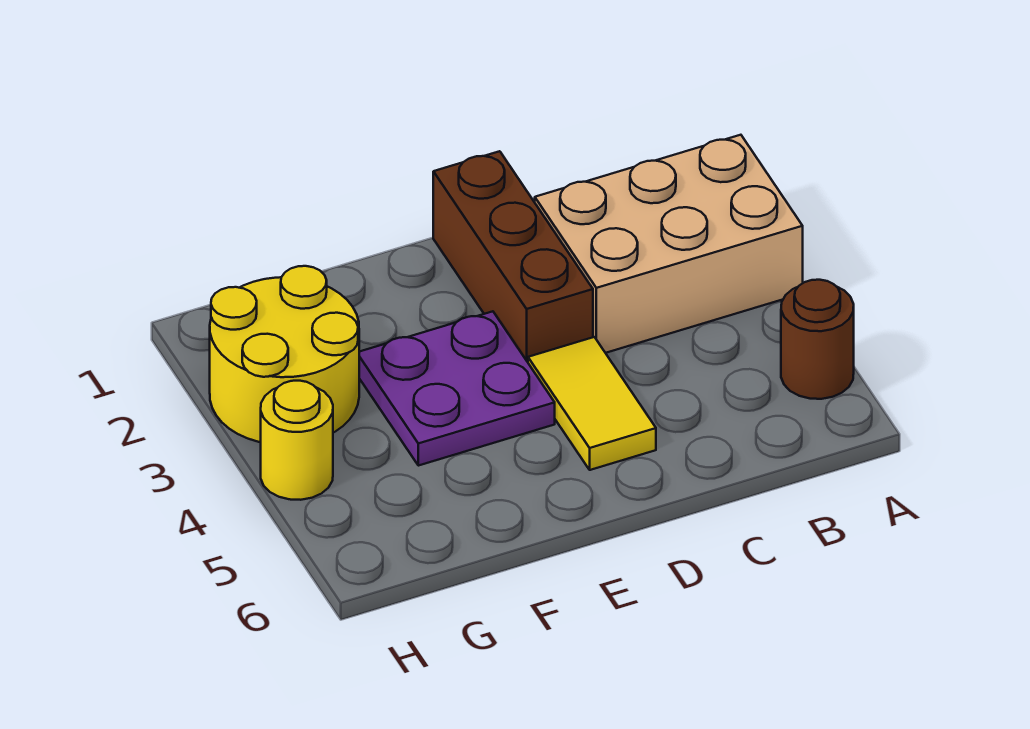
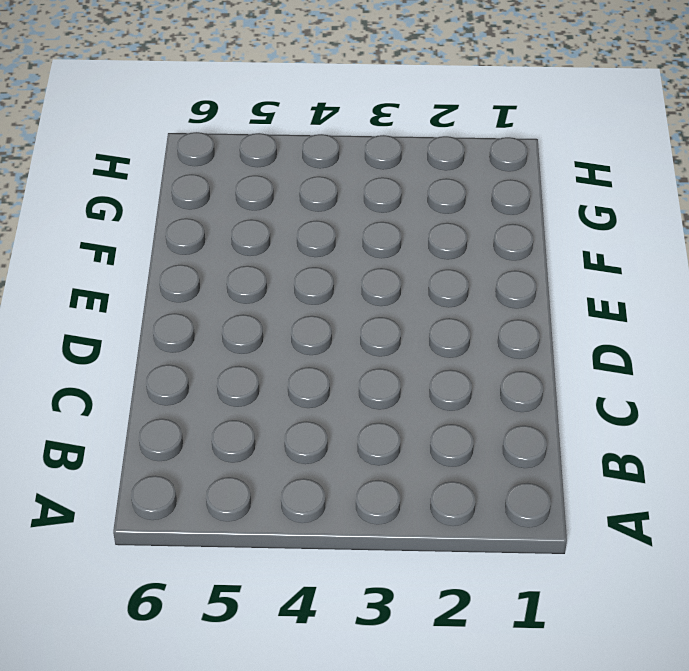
none -> tan brick A2:C3 level 1
none -> brown round brick A5 level 1

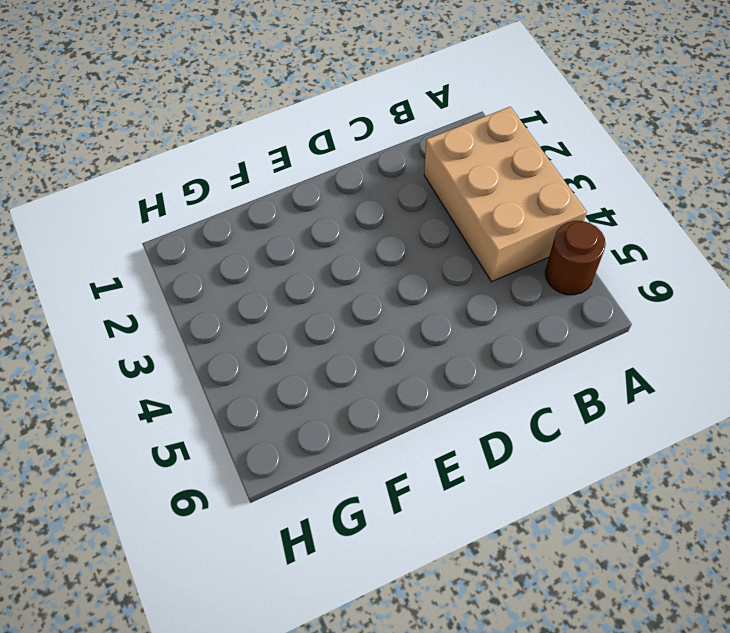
tan brick A2:B4 level 1 -> tan brick A2:C3 level 1
none -> brown brick D1:D3 level 1
none -> yellow tile D4:D5 level 1

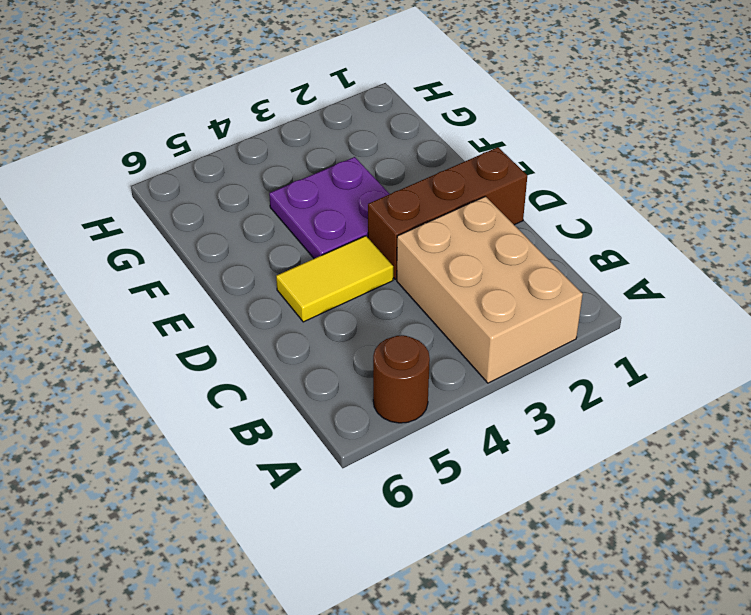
none -> yellow round brick G2:H3 level 1
none -> yellow round brick H4 level 1

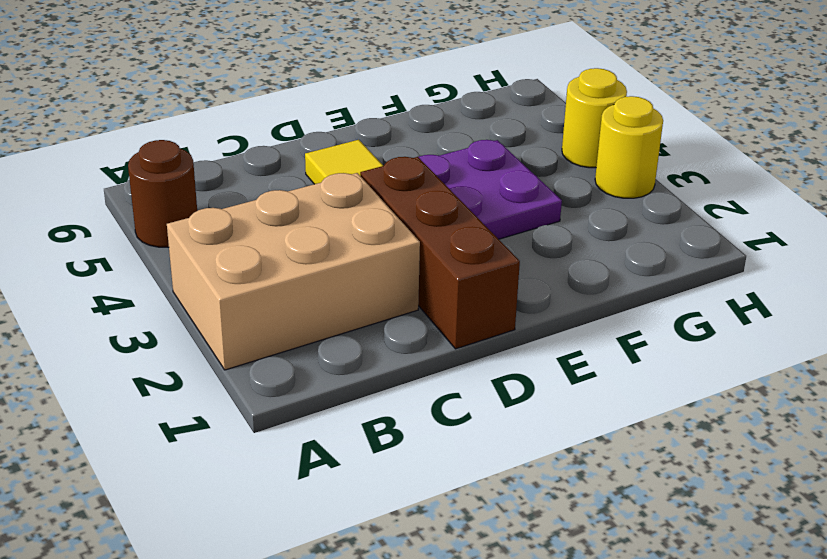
yellow round brick H3 level 1 -> yellow round brick G2:H3 level 1

